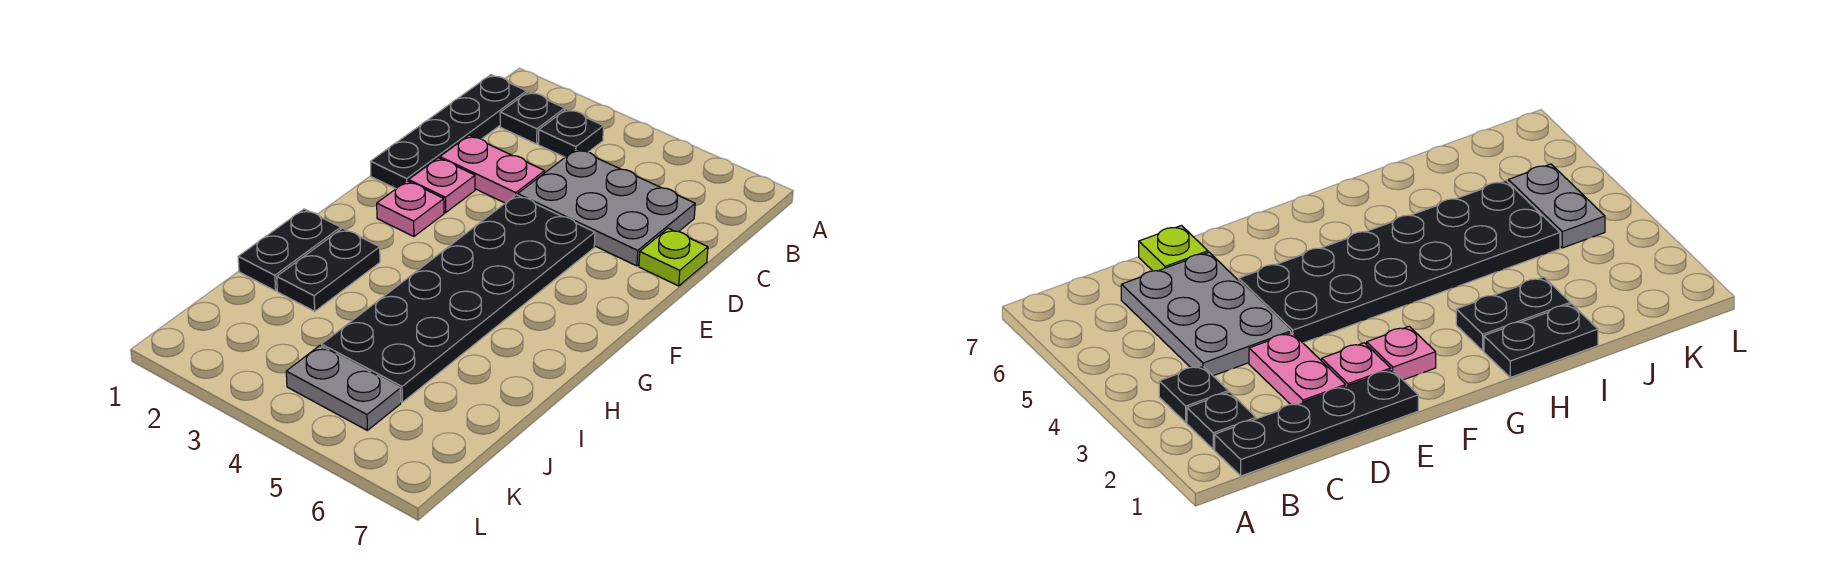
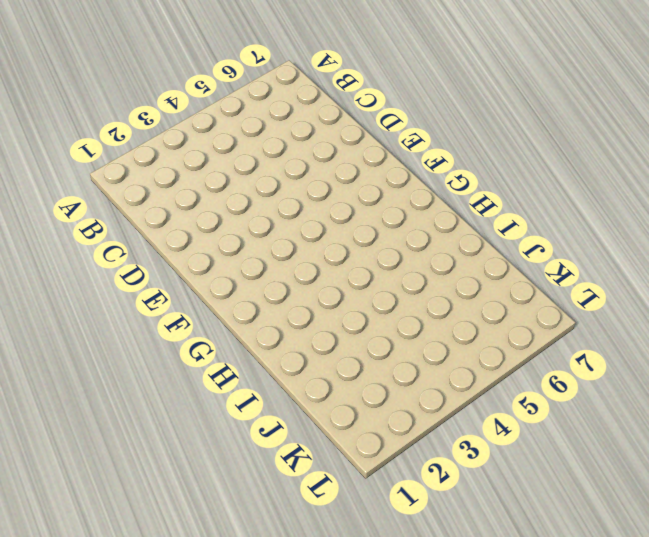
none -> black plate B1:E1 level 1
none -> black plate B2 level 1
none -> black plate B3 level 1

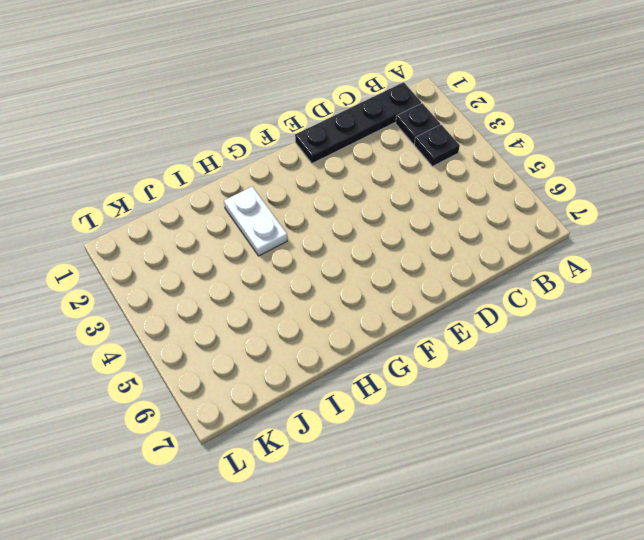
white plate H2:H3 level 1 -> black plate H2:I2 level 1
none -> grey plate C4:D6 level 1
none -> pink plate D2:D3 level 1
none -> lime plate D7 level 1

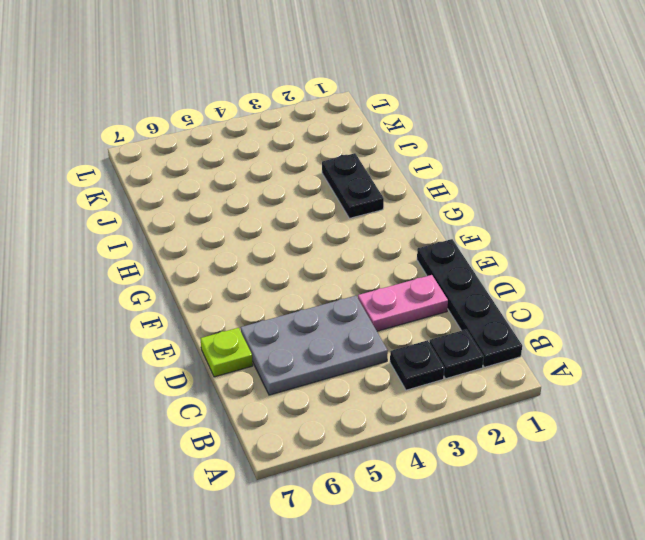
none -> pink plate E2 level 1
none -> black plate E4:J5 level 1
none -> pink plate F2 level 1

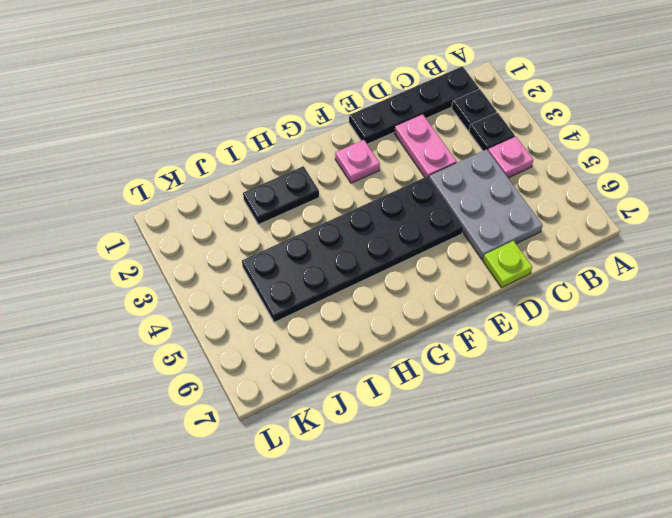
pink plate B4 level 1 -> pink plate E2 level 1
none -> black plate H1:I1 level 1
none -> grey plate K4:K5 level 1

